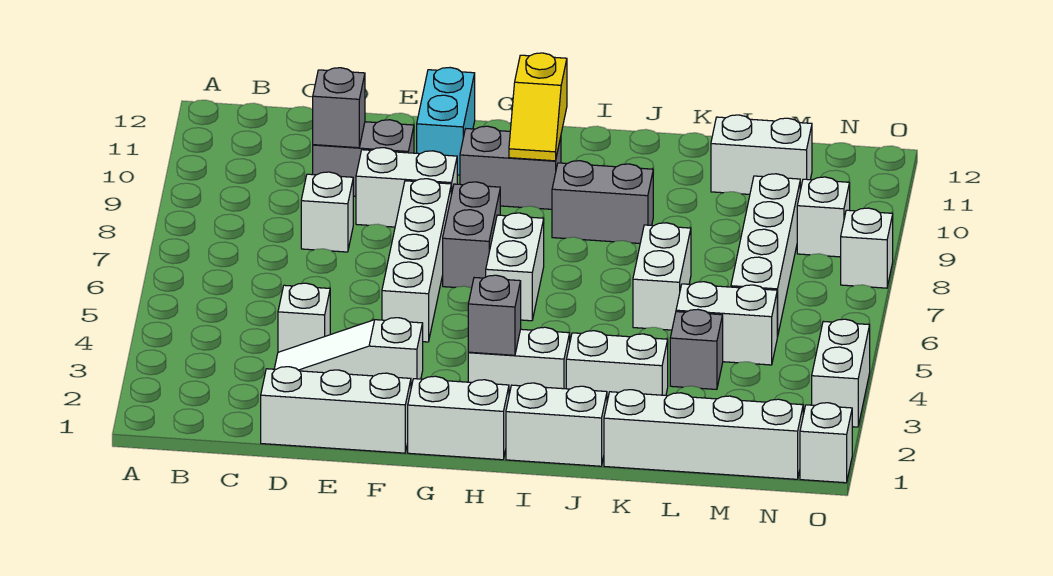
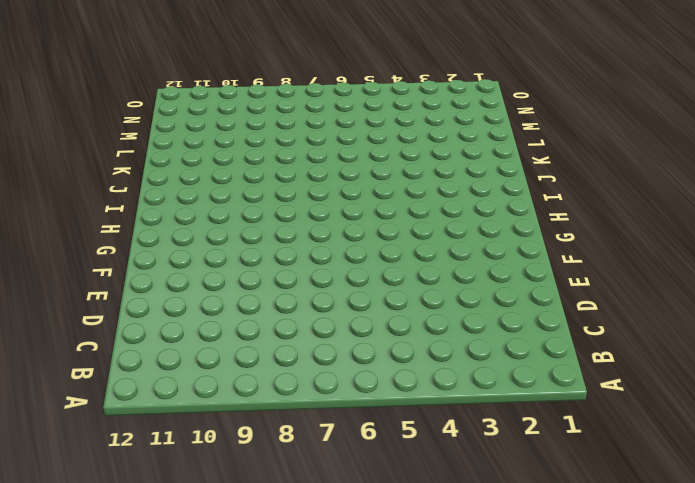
none -> white brick D1:F1 level 1
none -> white slope D3:F3 level 1 top F
none -> white brick D4 level 1

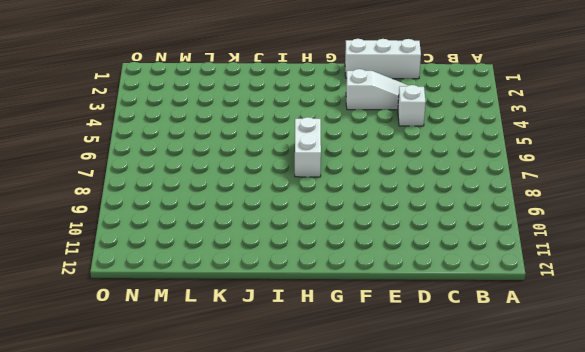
none -> white brick D8 level 1
none -> grey brick D10:E10 level 1
none -> white brick E9:F9 level 1

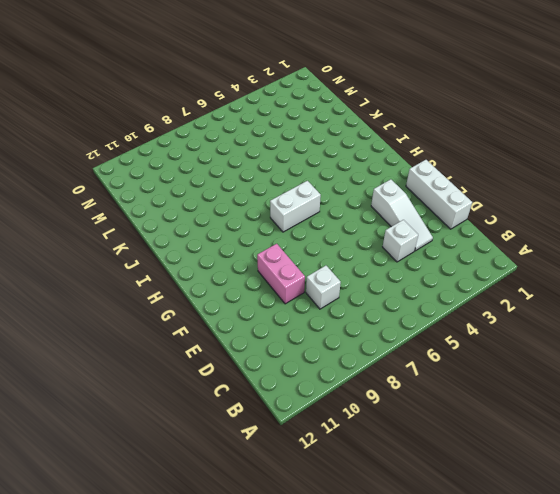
pink brick E9:F9 level 1 -> white brick E9:F9 level 1
none -> grey brick D10:E10 level 1
none -> white brick F5:F8 level 1
none -> cyan brick F11:F12 level 1

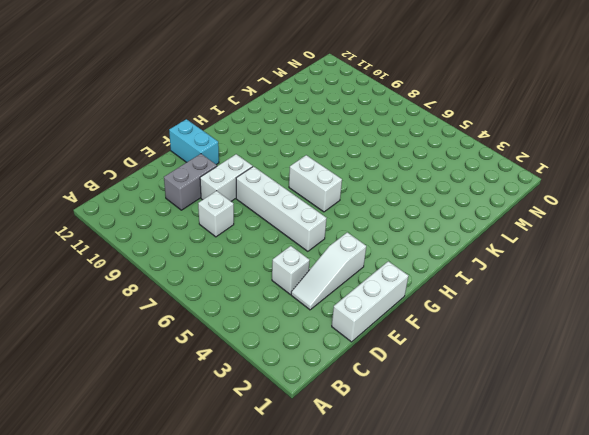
none -> white brick G1:H1 level 1
none -> grey brick G7:G8 level 1
none -> grey brick G10:H10 level 1

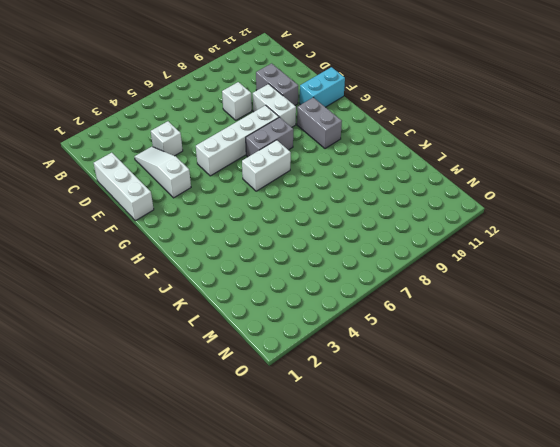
none -> white brick G1:H1 level 1
none -> white brick H3:I3 level 1
none -> white brick I1:J1 level 1

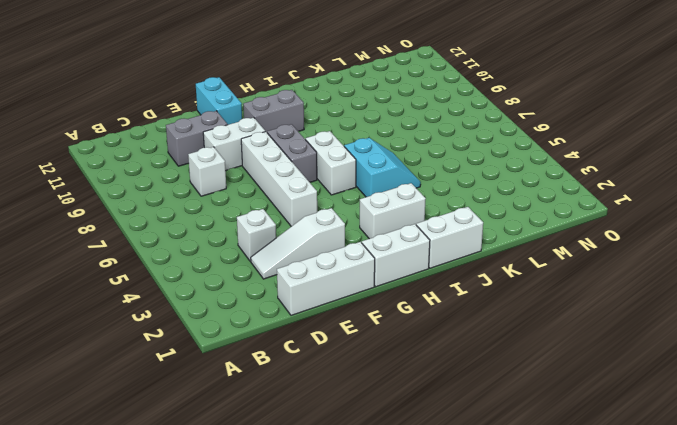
cyan slope I5:J6 level 1 top I -> none
none -> grey brick I9:J9 level 1
none -> white brick J3:K3 level 1
none -> white brick K1:N1 level 1

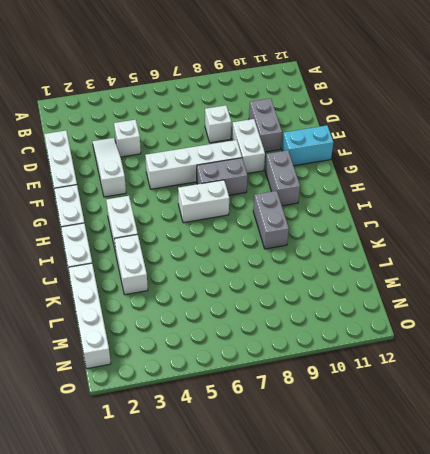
none -> white brick K6:K7 level 1
none -> grey brick L4 level 1
none -> white brick L5:M5 level 1

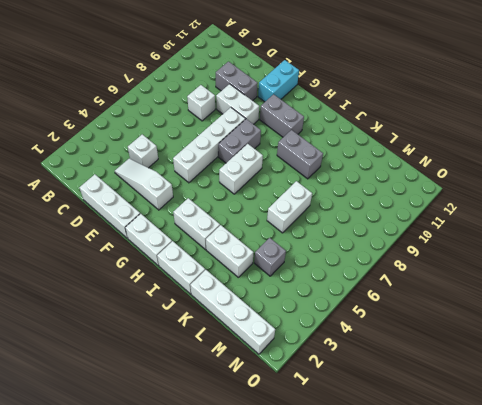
none -> white brick L5:M5 level 1
none -> white brick L11:M11 level 1
none -> white brick M6:M9 level 1

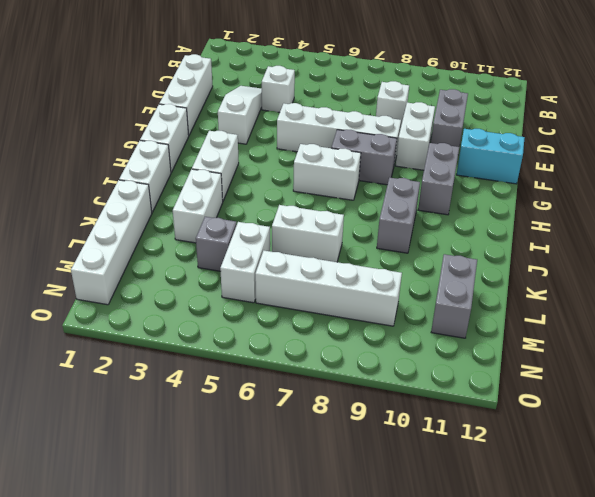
grey brick L11:M11 level 1 -> white brick L11:M11 level 1
none -> white brick N9 level 1
none -> white brick O1 level 1
none -> white brick O3:O4 level 1

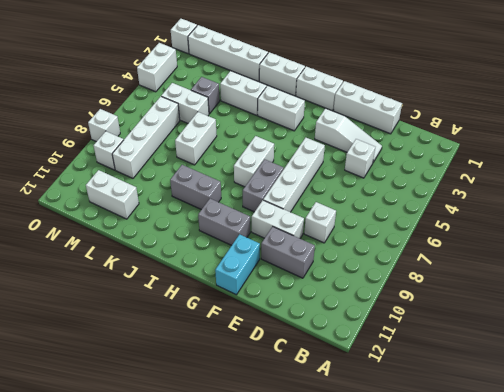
none -> grey brick D10 level 2
none -> grey brick H3 level 2
none -> yellow slope H10:H11 level 2 top 11

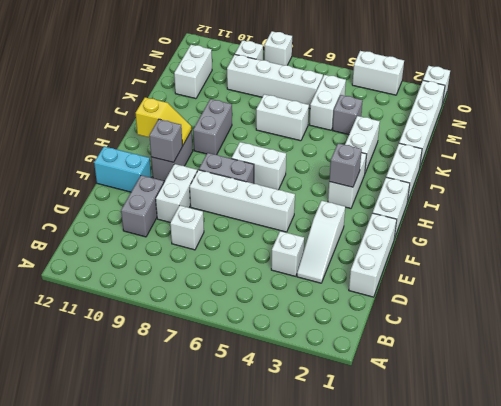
grey brick G10 level 2 -> grey brick D10 level 2

